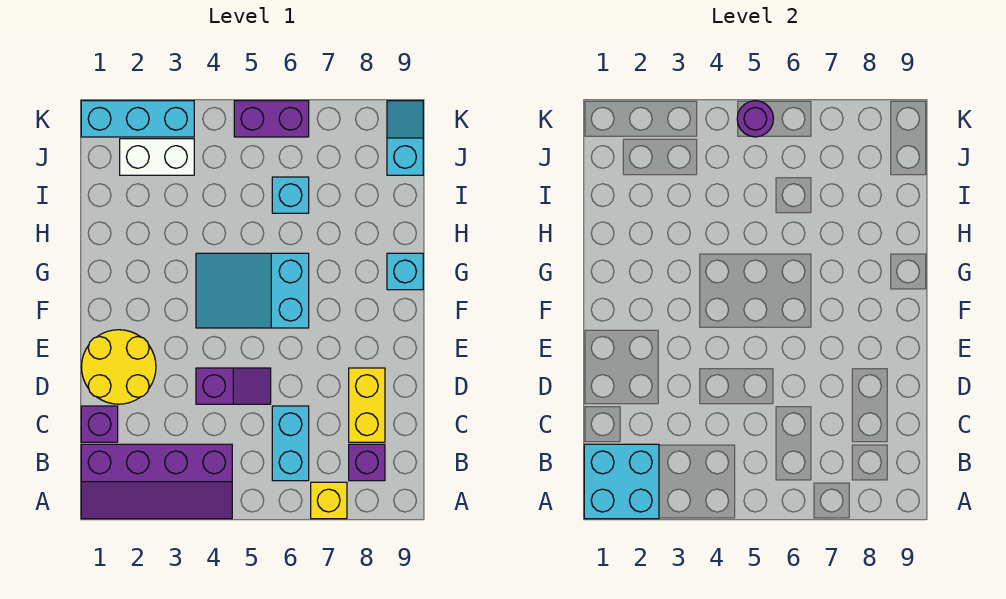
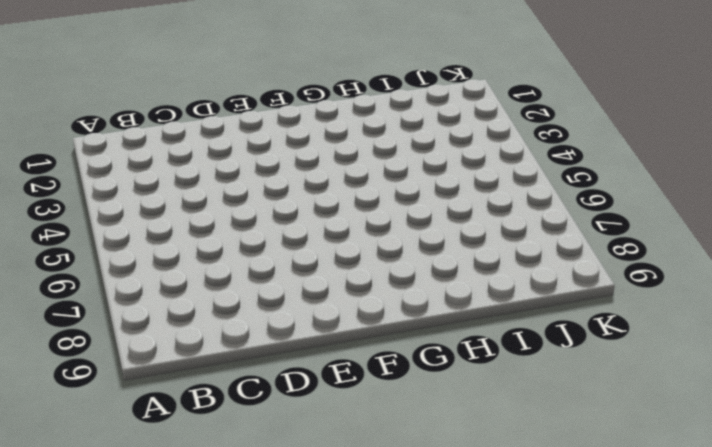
none -> purple slope A1:B4 level 1 top B
none -> yellow brick A7 level 1
none -> cyan brick B6:C6 level 1

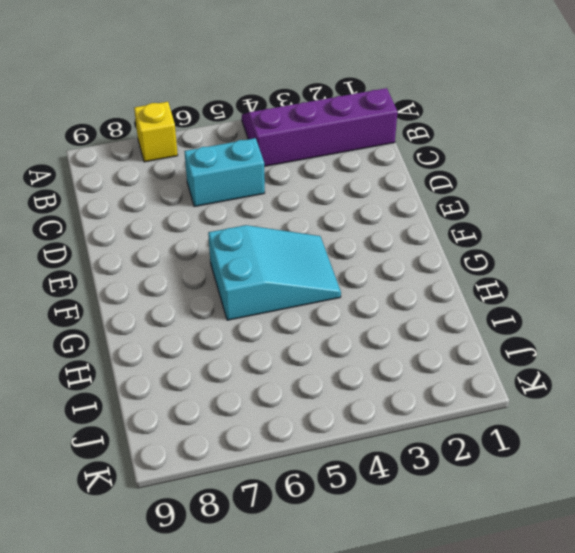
cyan brick C5:C6 level 1 -> cyan brick B6:C6 level 1
none -> purple brick B8 level 1
none -> purple brick C1 level 1
none -> yellow brick C8:D8 level 1

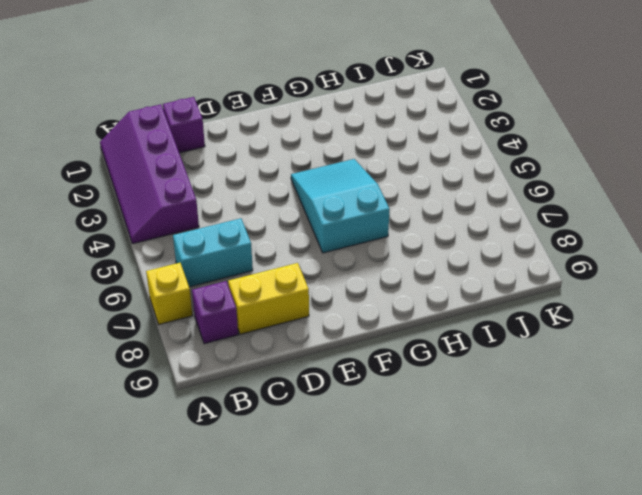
none -> yellow round brick D1:E2 level 1
none -> purple slope D4:D5 level 1 top 4
none -> cyan brick G9 level 1

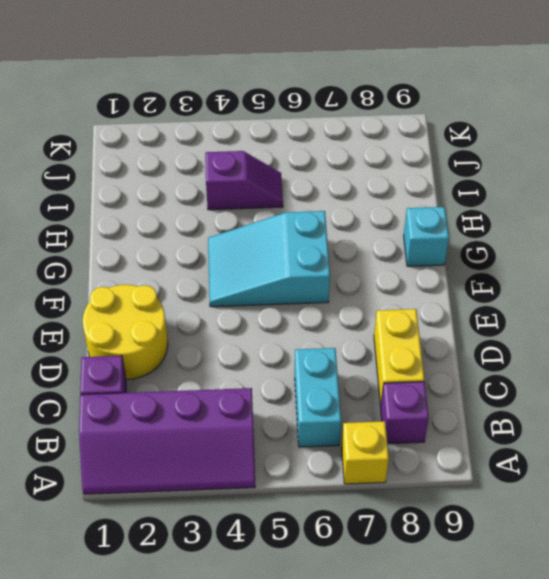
purple slope I4:I5 level 1 top 4 -> purple slope D4:D5 level 1 top 4
none -> cyan brick I6 level 1
none -> white brick J2:J3 level 1
none -> cyan slope J9:K9 level 1 top J

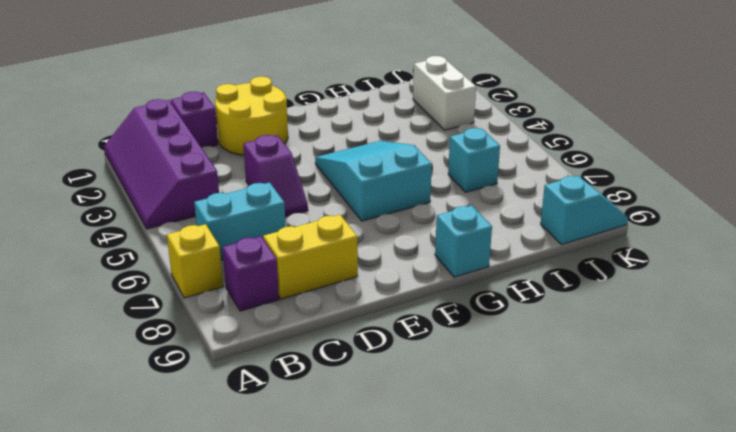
none -> cyan brick K1:K3 level 1
none -> purple brick K5:K6 level 1
none -> cyan brick A1:B2 level 2

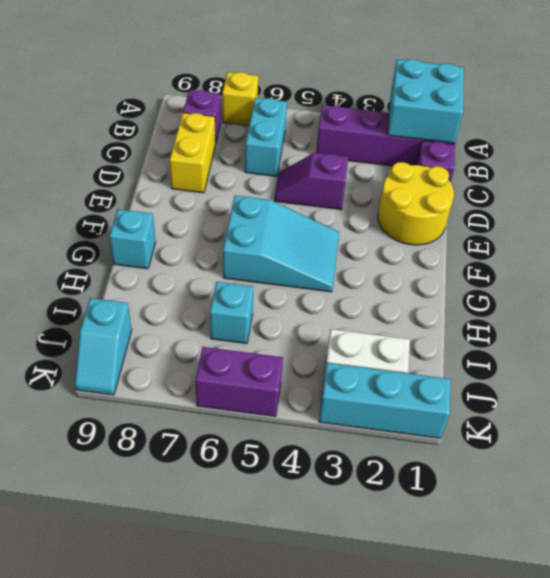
none -> purple round brick K5 level 2

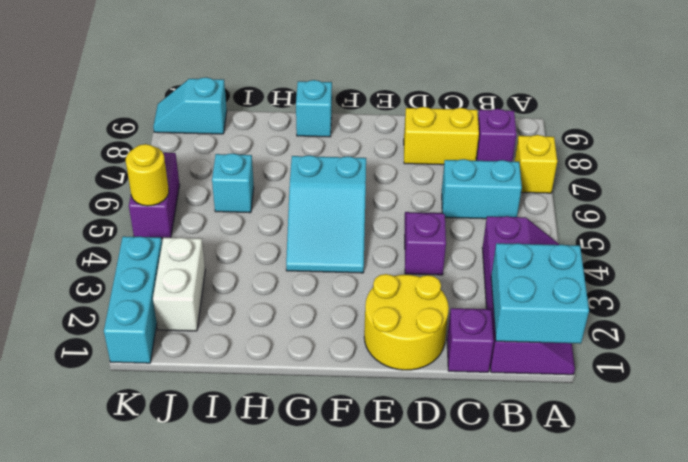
yellow round brick K5 level 2 -> purple round brick K5 level 2

